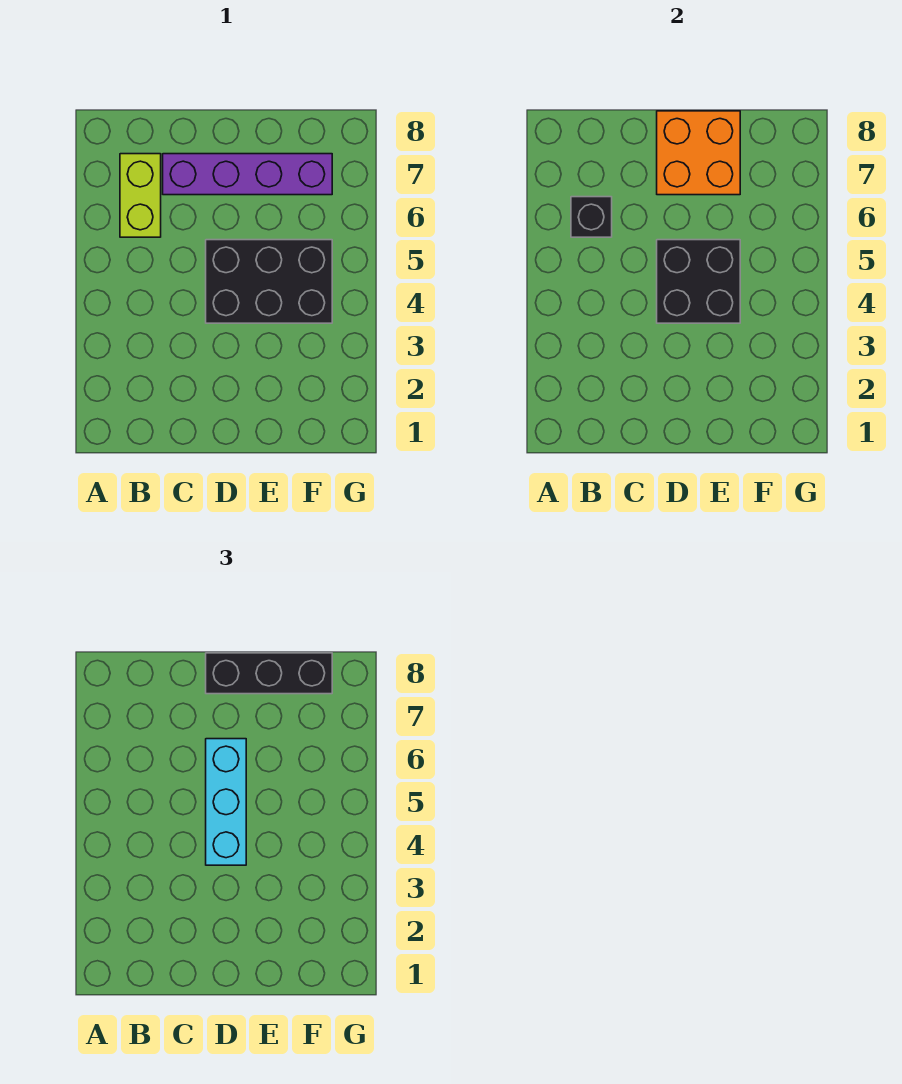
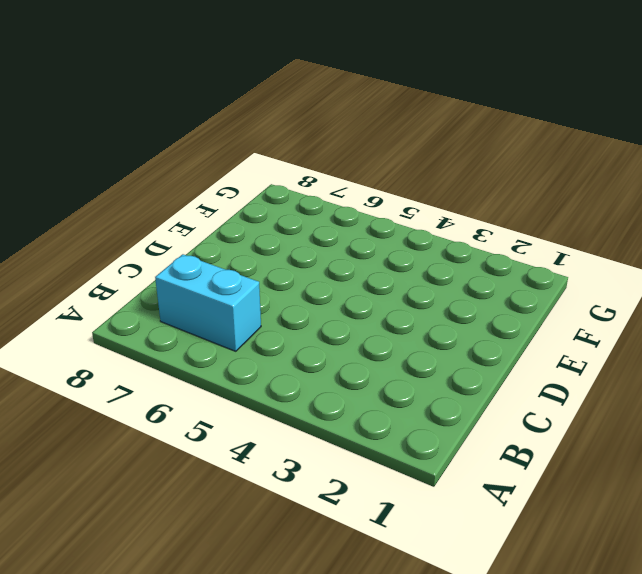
cyan brick B6:B7 level 1 -> lime brick B6:B7 level 1
none -> purple brick C7:F7 level 1
none -> black brick D4:F5 level 1

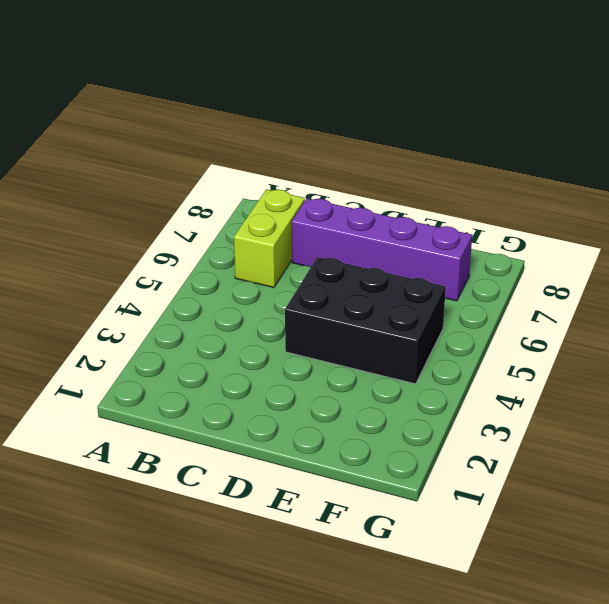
none -> black brick B6 level 2
none -> black brick D4:E5 level 2

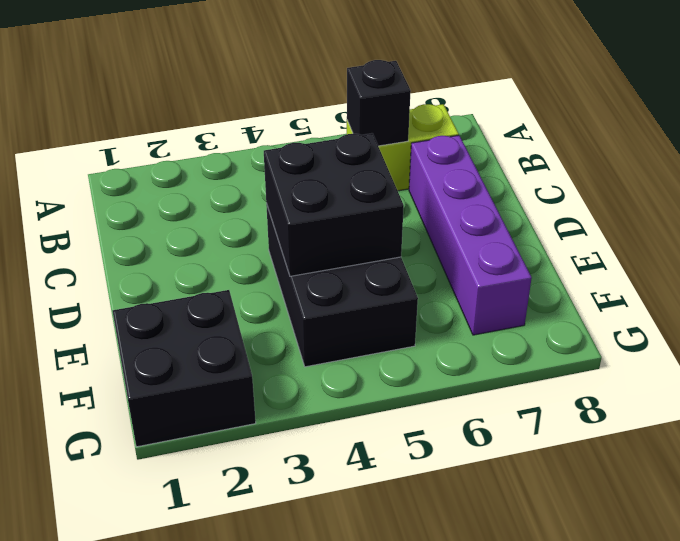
black brick F1:G2 level 1 -> none
none -> orange brick D7:E8 level 2
none -> cyan brick D4:D6 level 3

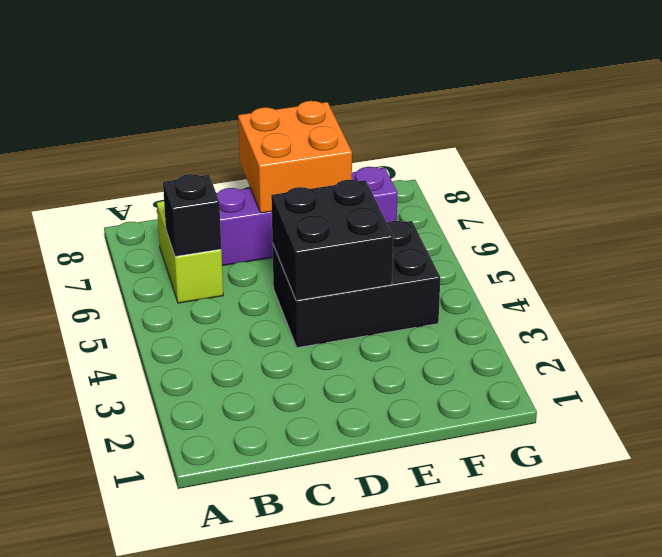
none -> cyan brick D4:D6 level 3
none -> black brick D8:F8 level 3

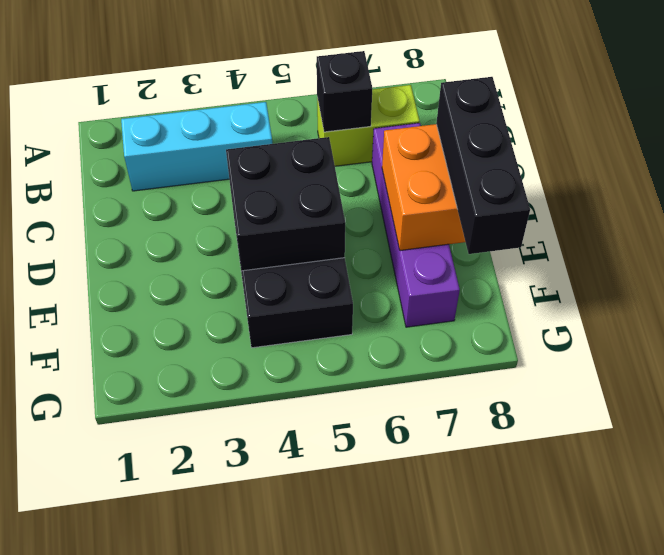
cyan brick B2:B4 level 1 -> cyan brick D4:D6 level 3

